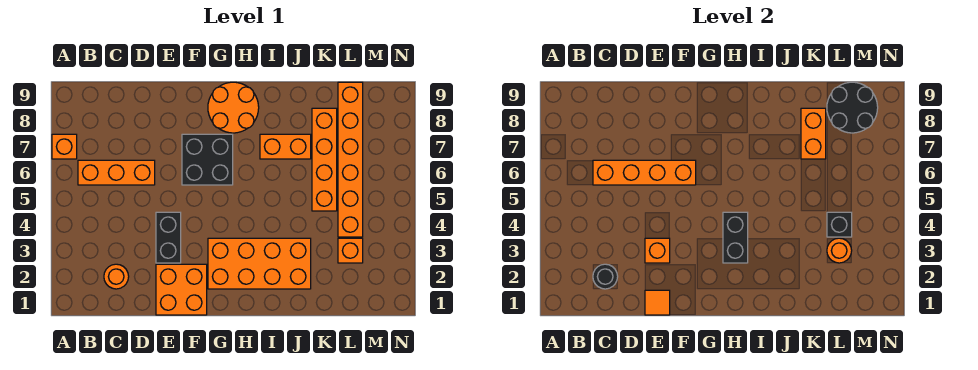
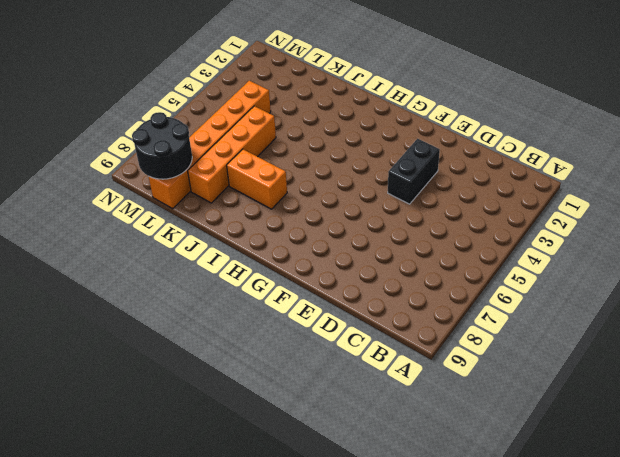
none -> orange brick A7 level 1
none -> orange brick B6:D6 level 1
none -> orange round brick C2 level 1

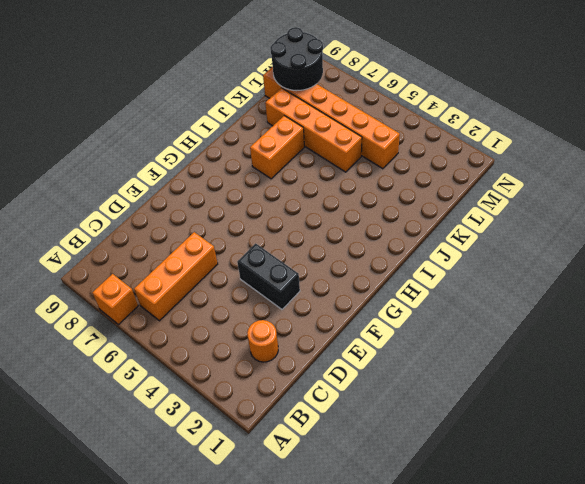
none -> orange brick E1:F2 level 1
none -> black brick F6:G7 level 1
none -> orange brick G2:J3 level 1

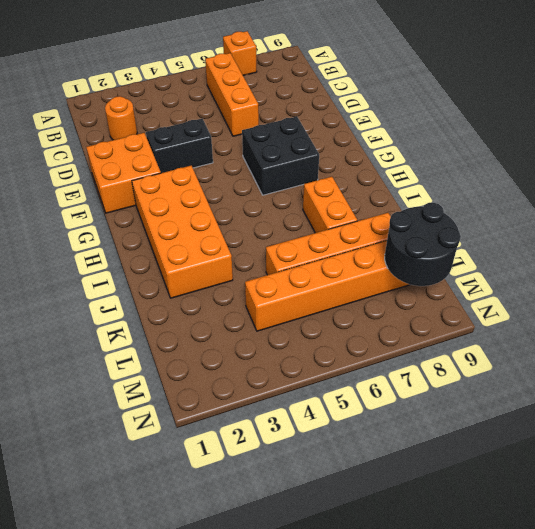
none -> orange round brick G8:H9 level 1
none -> orange brick L3 level 1
none -> black round brick C2 level 2

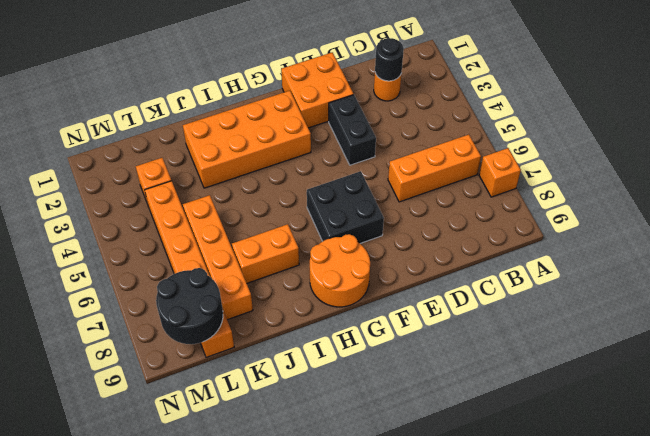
none -> orange brick C6:F6 level 2
none -> orange tile E1 level 2
none -> orange brick E3 level 2

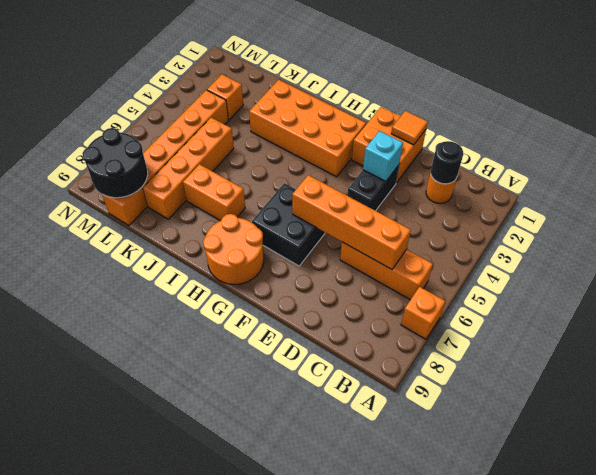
cyan brick E3 level 2 -> orange brick E3 level 2
none -> black brick H3:H4 level 2
none -> orange brick K7:K8 level 2
none -> orange round brick L3 level 2

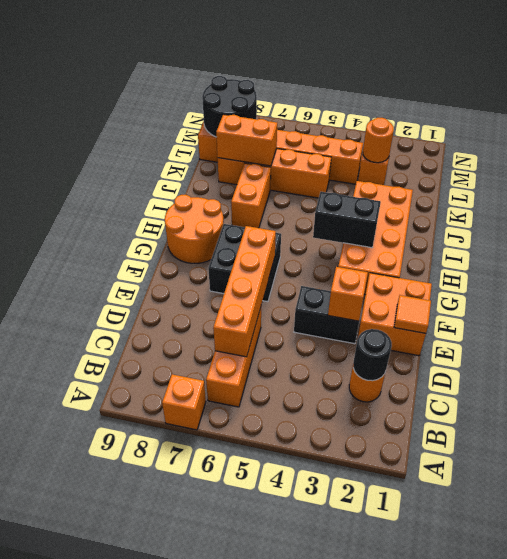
none -> black brick L4 level 2

